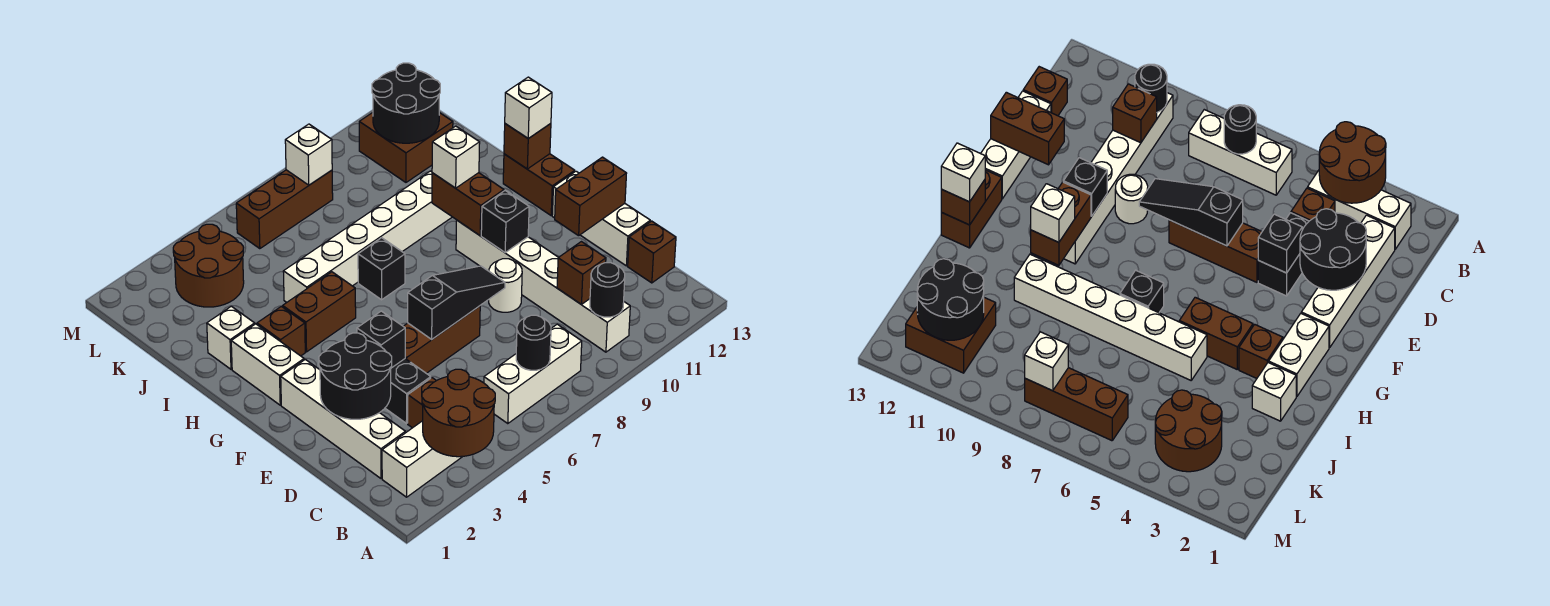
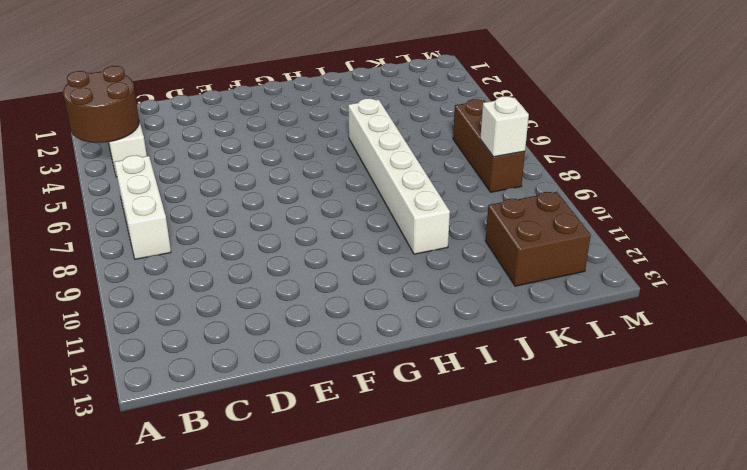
none -> white brick B10:G10 level 1
none -> white brick C2:F2 level 1
none -> brown brick C4 level 1
none -> brown brick C13 level 1

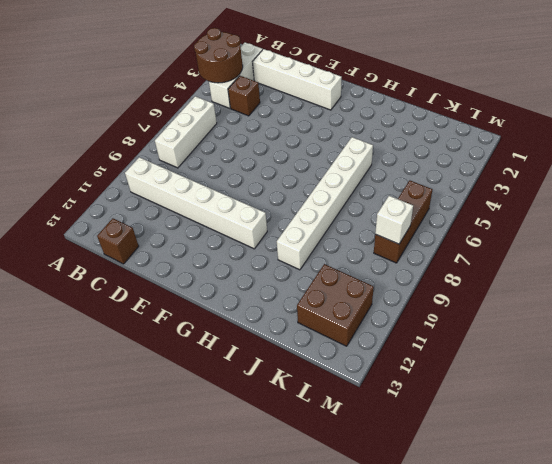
none -> black brick D4:E4 level 1
none -> white brick D13:F13 level 1
none -> brown brick E5:E7 level 1
none -> white round brick E9 level 1

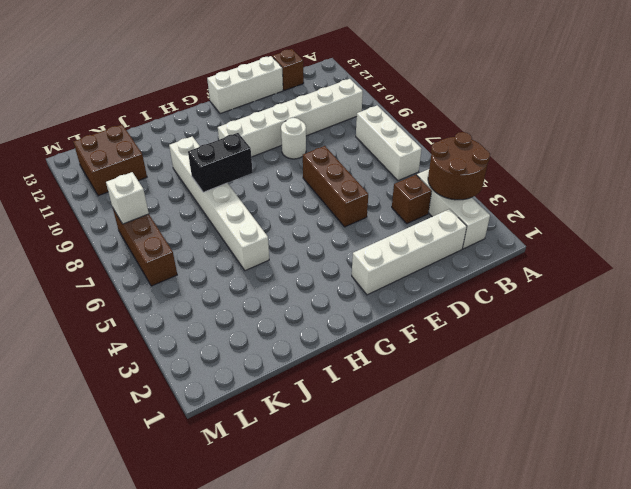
black brick H8:I8 level 2 -> black brick D4:E4 level 1
none -> white brick G2:H2 level 1
none -> brown brick G13:H13 level 1
none -> brown brick H3 level 1
none -> brown brick H4:H5 level 1

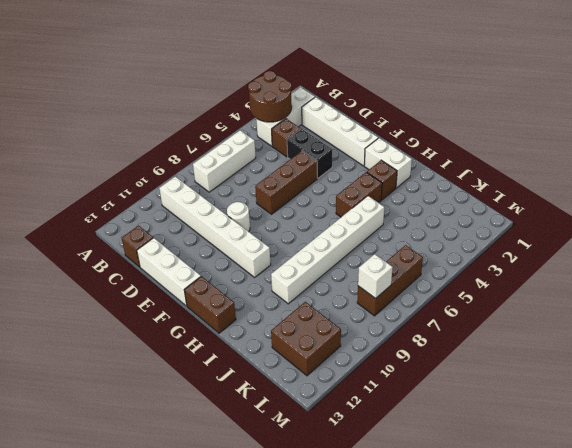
none -> black brick H7 level 1
none -> white brick I2 level 1
none -> brown round brick K3:L4 level 1
none -> black round brick B7 level 2

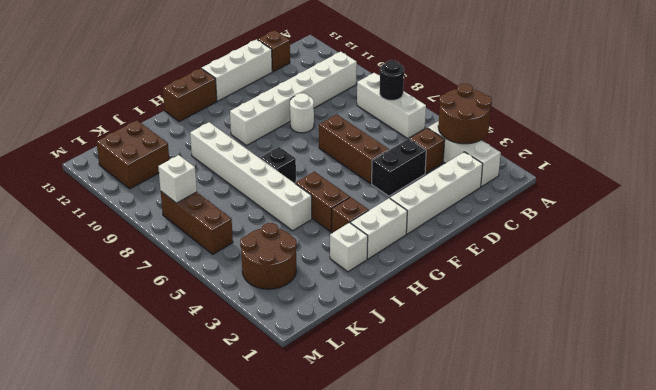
none -> black round brick B10 level 2
none -> brown brick C10 level 2
none -> black round brick D2:E3 level 2
none -> black brick E4 level 2

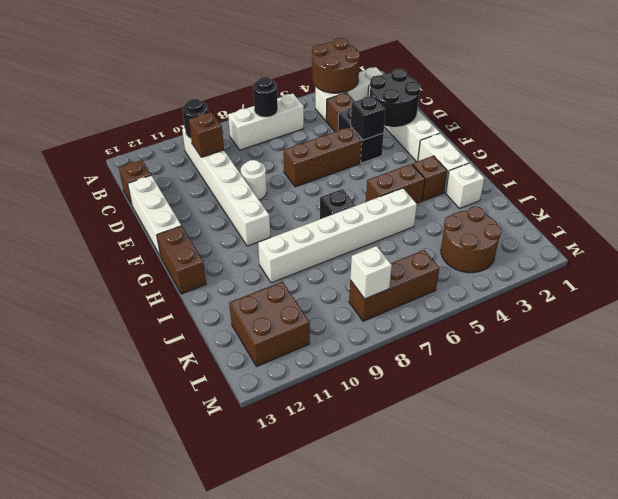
none -> black slope E6:E8 level 2 top 6
none -> brown brick E12:E13 level 2
none -> black brick F10 level 2
none -> brown brick G10:H10 level 2

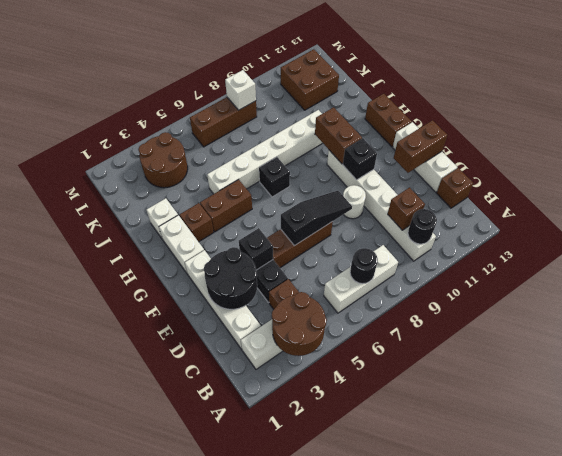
none -> brown brick H13 level 2
none -> black round brick K11:L12 level 2
none -> white brick H10 level 3
none -> white brick H13 level 3

